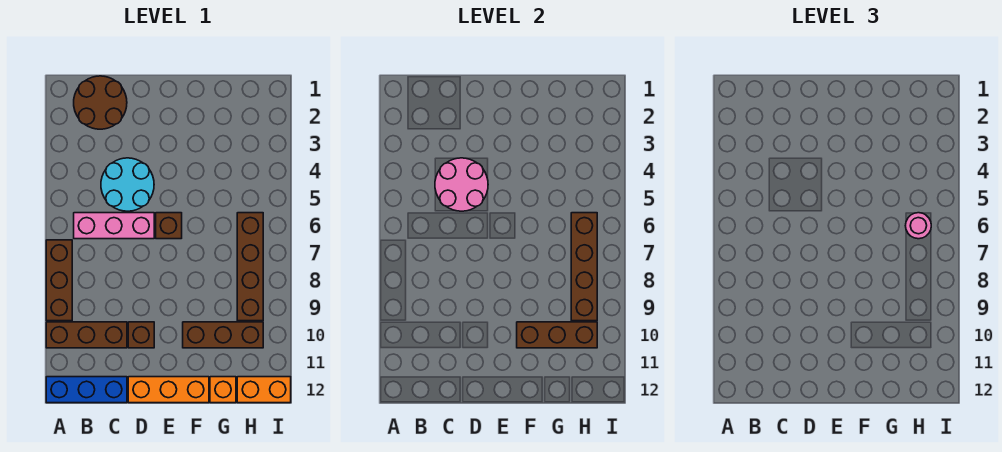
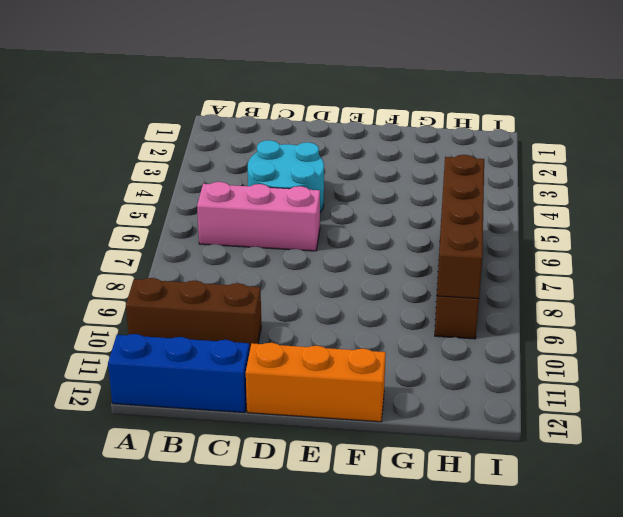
none -> brown brick A7:A9 level 1
none -> brown round brick B1:C2 level 1
none -> brown brick D10 level 1

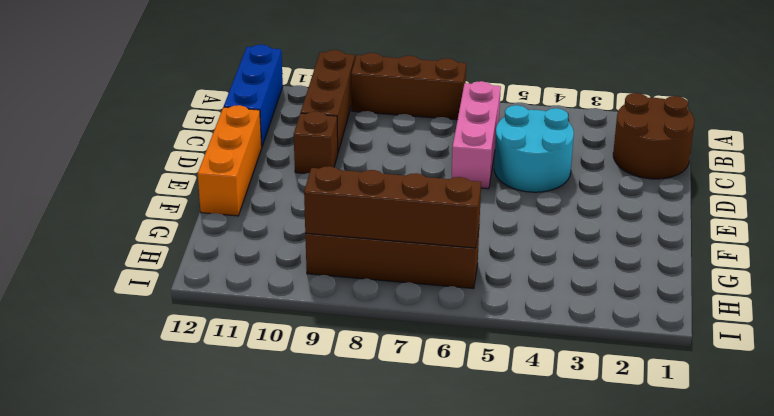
none -> brown brick E6 level 1
none -> brown brick F10:H10 level 1
none -> orange brick G12 level 1

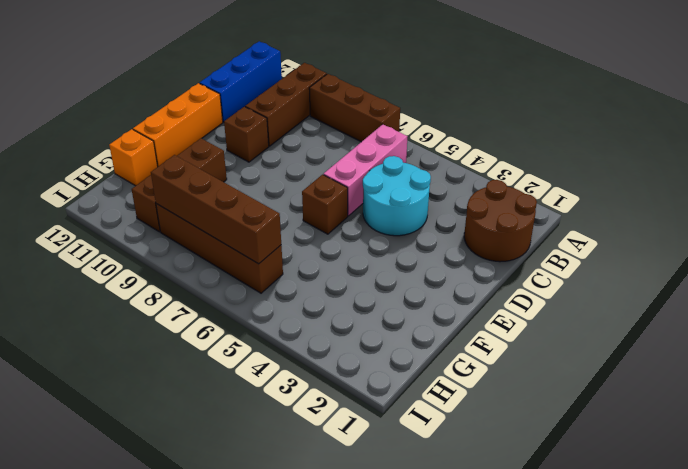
none -> orange brick H12:I12 level 1
none -> pink round brick C4:D5 level 2
none -> brown brick F10:H10 level 2

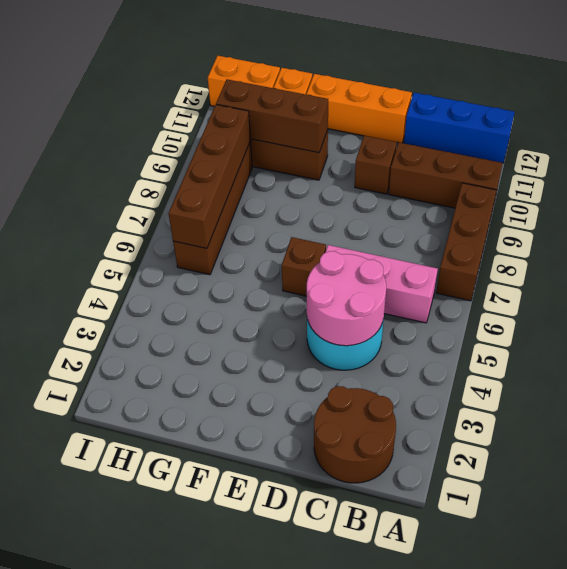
none -> pink round brick H6 level 3

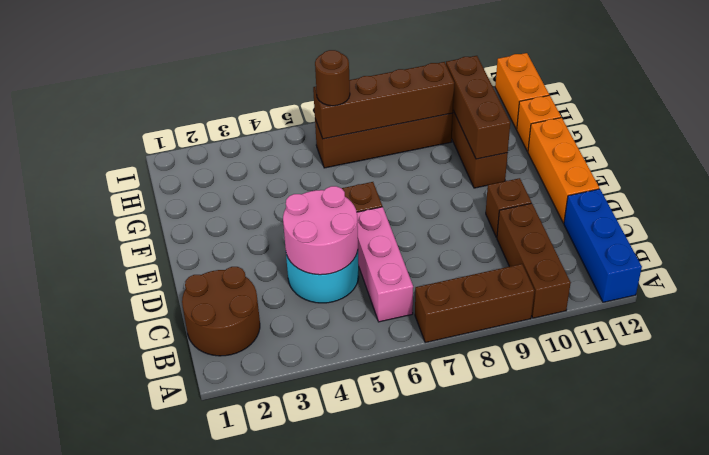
brown round brick H6 level 3 -> pink round brick H6 level 3

